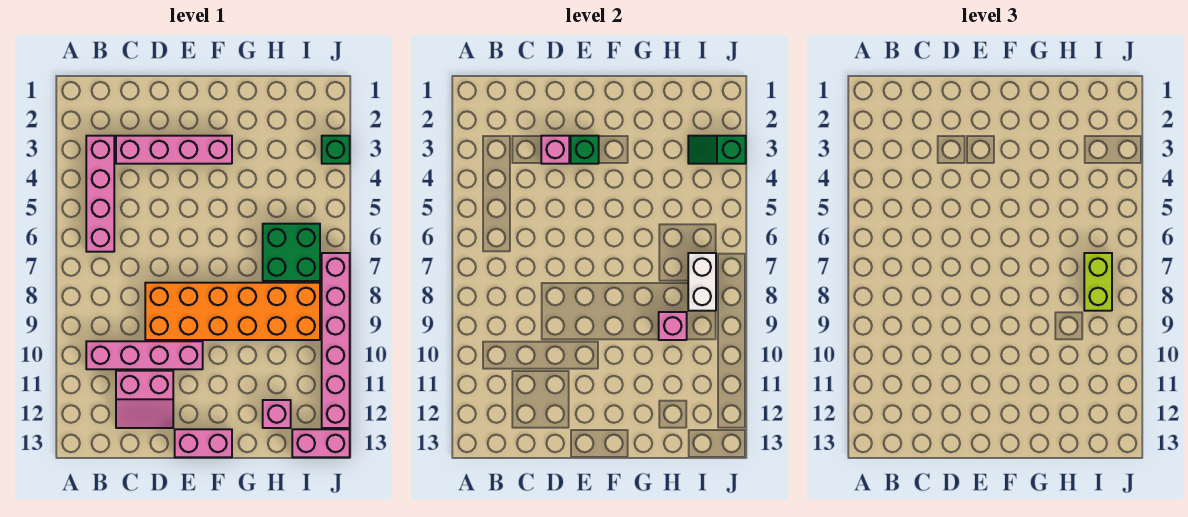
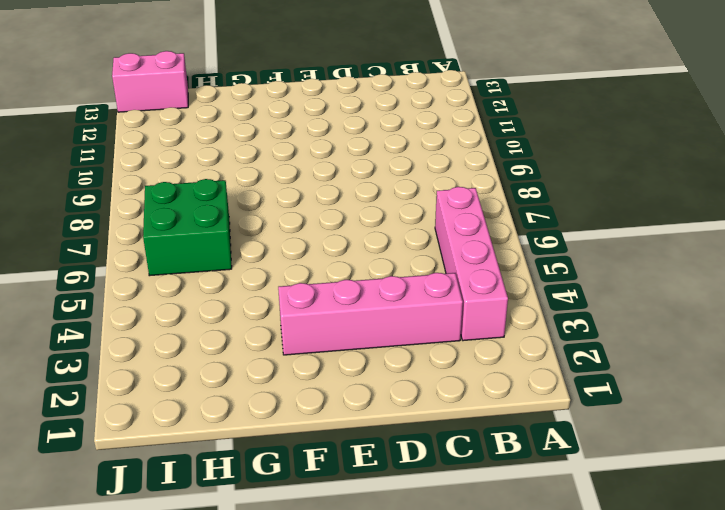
none -> pink brick B10:E10 level 1
none -> pink slope C11:D12 level 1 top 11
none -> orange brick D8:I9 level 1

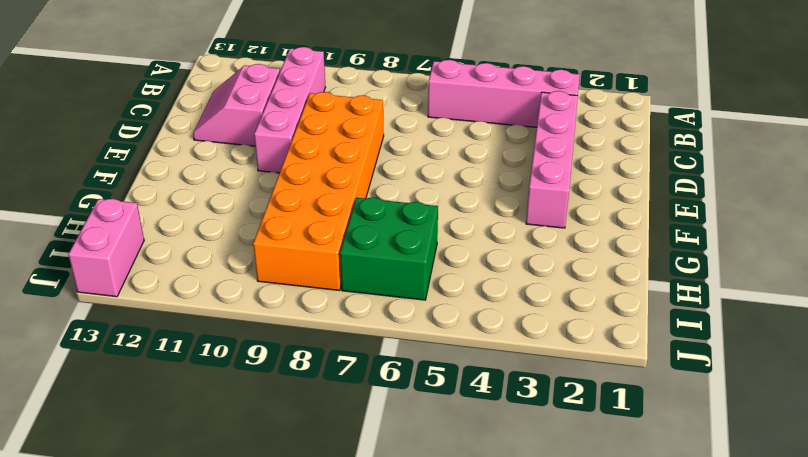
none -> pink brick E13:F13 level 1
none -> pink brick H12 level 1
none -> green brick J3 level 1

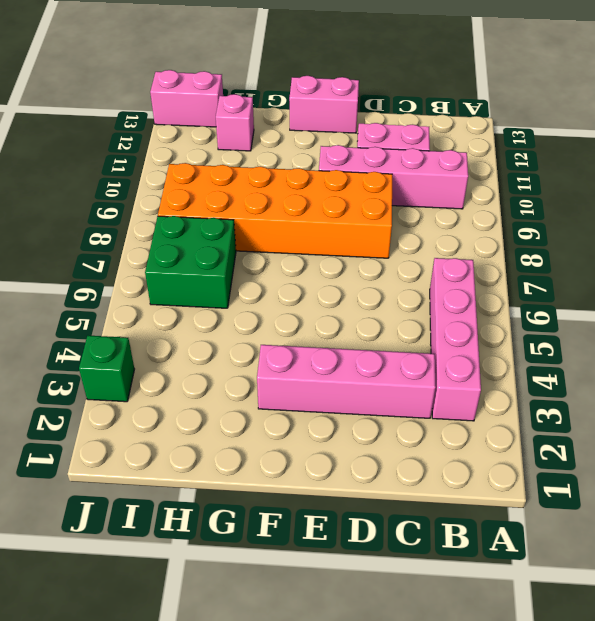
none -> pink brick J7:J12 level 1
none -> pink brick D3 level 2
none -> green brick E3 level 2

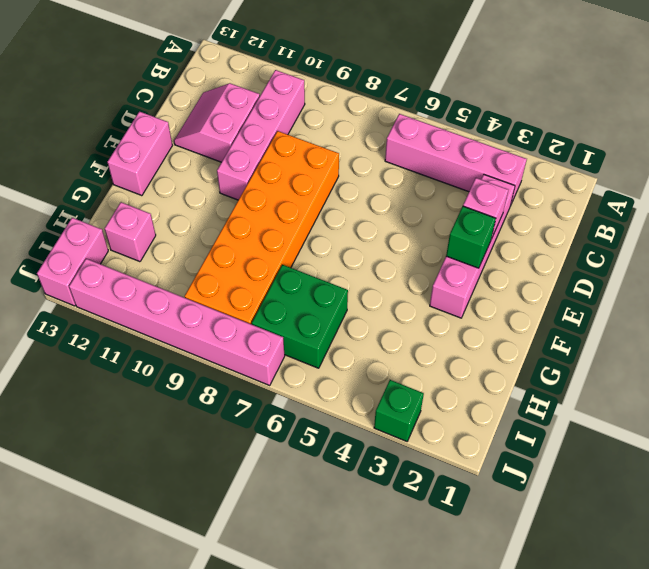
none -> pink brick H9 level 2
none -> green slope I3:J3 level 2 top J
none -> white brick I7:I8 level 2

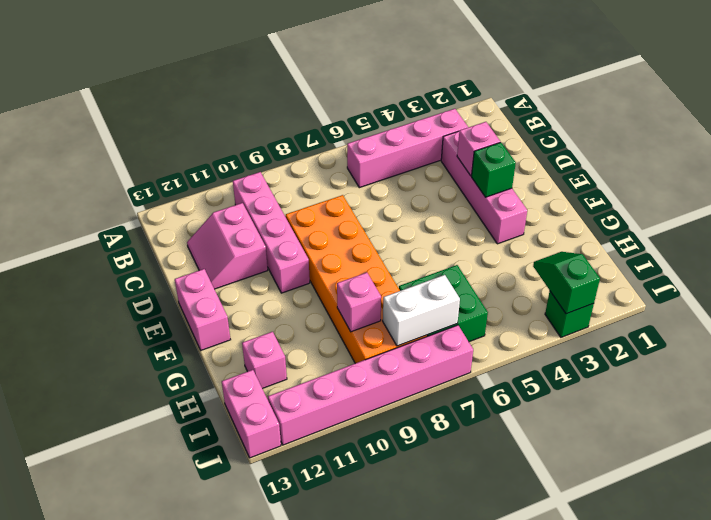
none -> lime brick I7:I8 level 3

